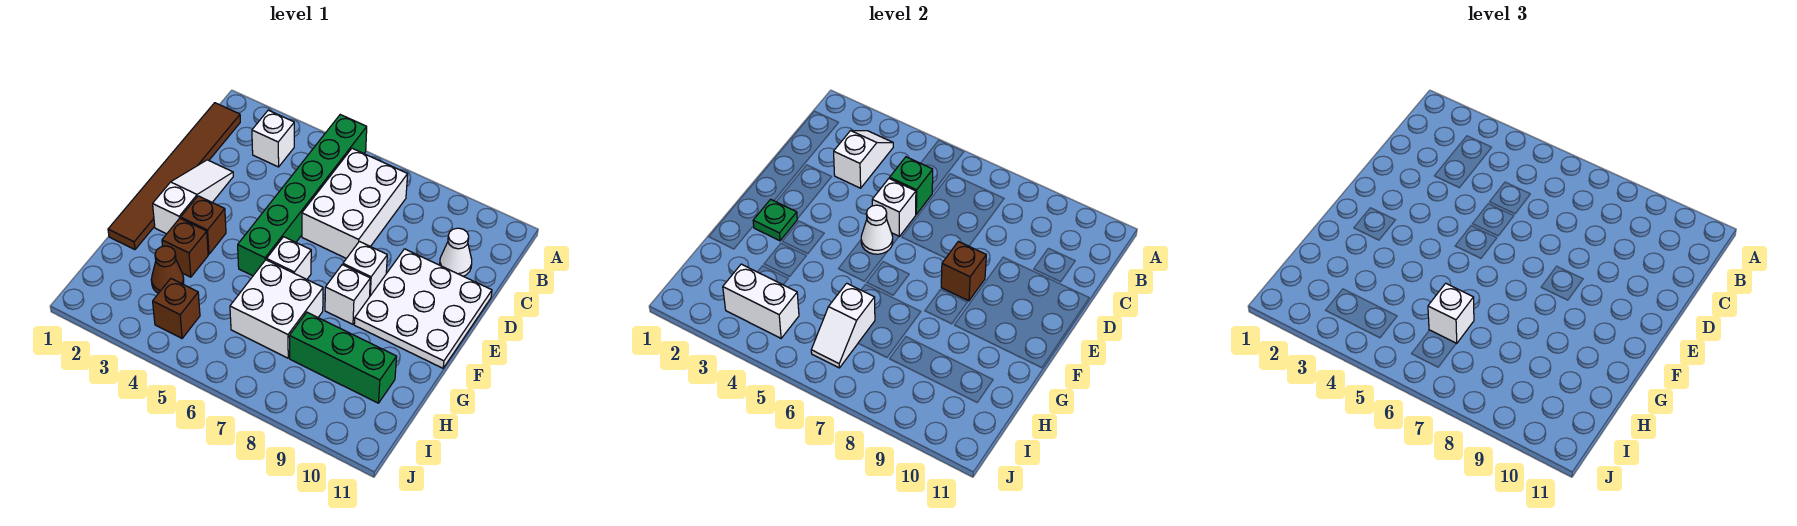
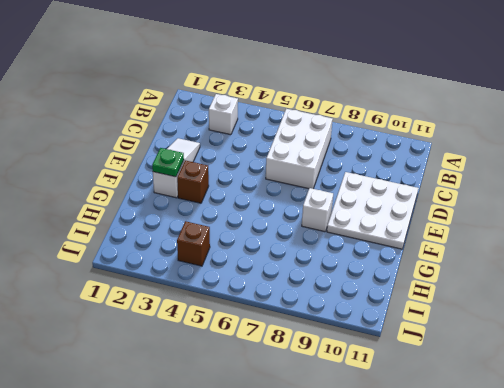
none -> green brick A5:F5 level 1
none -> brown tile B1:G1 level 1
none -> white cone C10 level 1

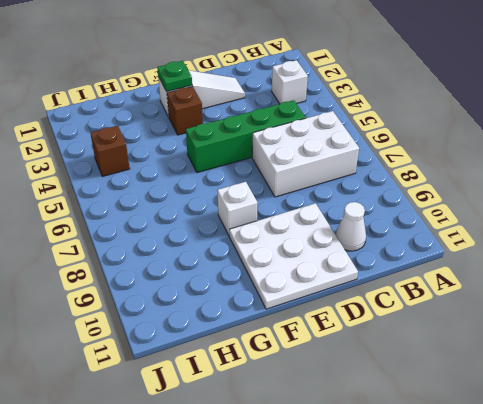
green brick C5:F5 level 1 -> green brick A5:F5 level 1
none -> brown tile B1:G1 level 1
none -> white brick E8 level 1
none -> white brick F6 level 1

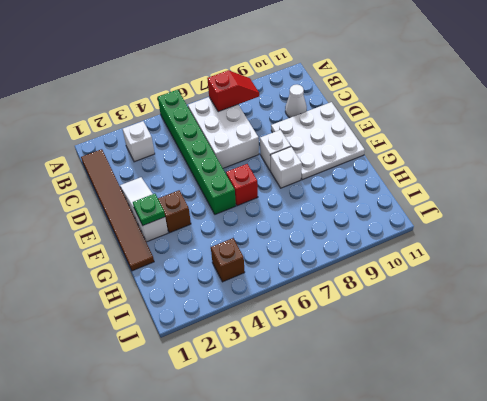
red slope B7:B8 level 2 top 7 -> none
red brick F6 level 1 -> white brick F6 level 1
none -> brown brick G3 level 1
none -> white brick G6:H7 level 1
none -> brown cone H3 level 1

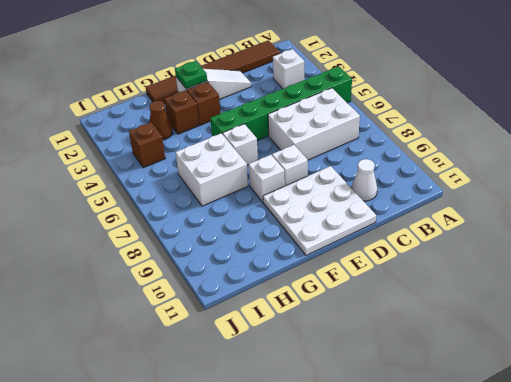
none -> green brick H8:H10 level 1
none -> white slope B3:C3 level 2 top C
none -> green brick C5 level 2

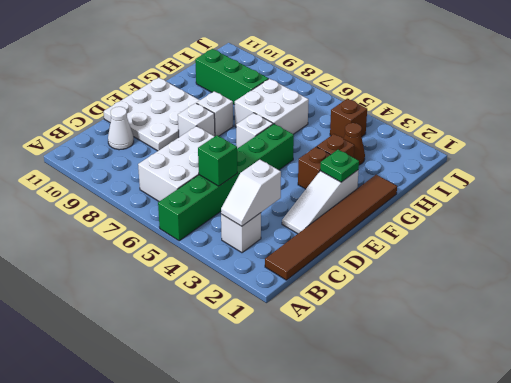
none -> white brick D5 level 2
none -> white cone E5 level 2
none -> brown brick E8 level 2

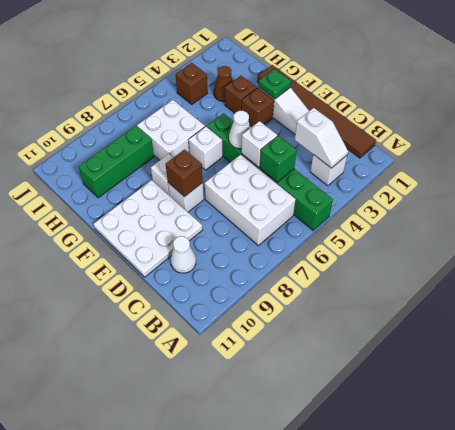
none -> white slope H6:I6 level 2 top H
none -> white brick I3:I4 level 2
none -> white brick H6 level 3

